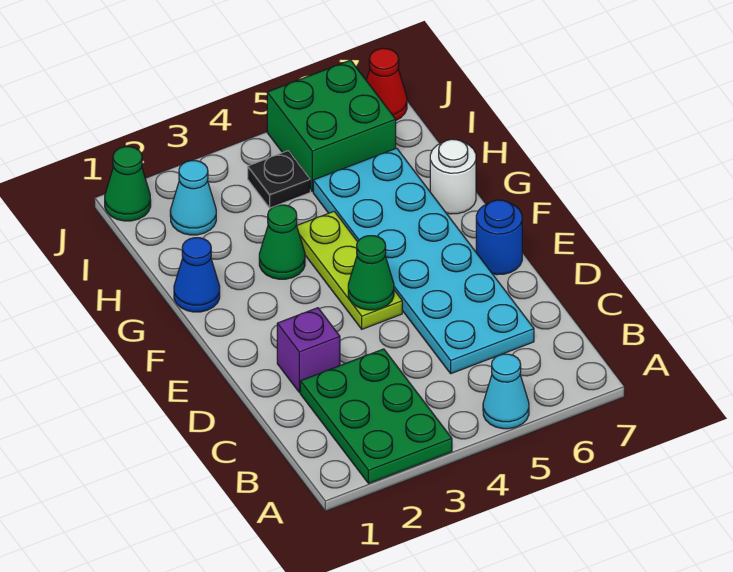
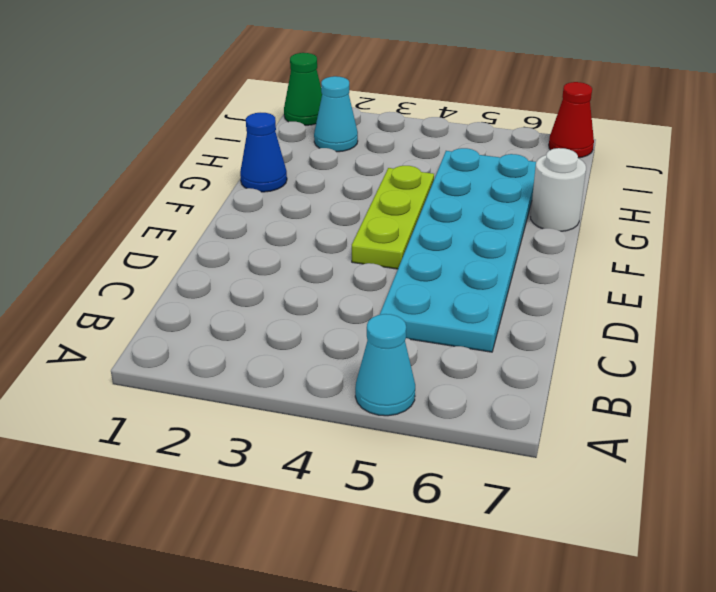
none -> green plate A2:C3 level 1
none -> purple brick D2 level 1
none -> blue round brick E7 level 1

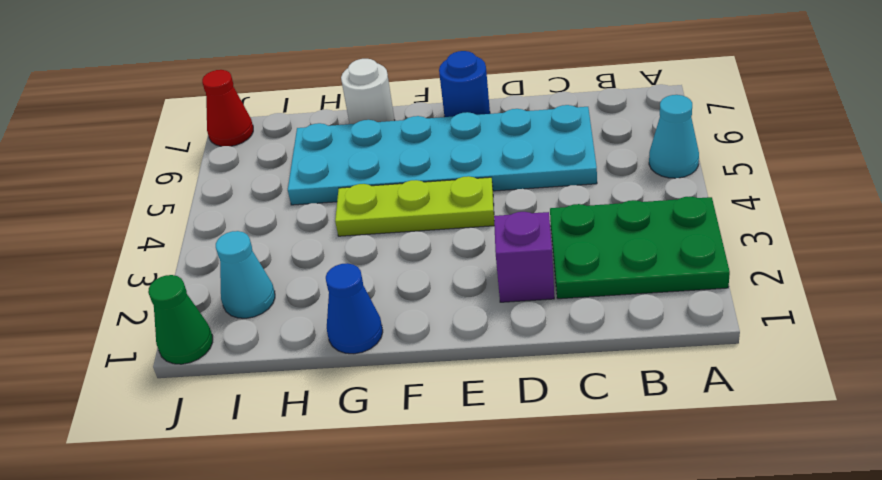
none -> green cone G3 level 1
none -> black plate I4 level 1
none -> green brick I5:J6 level 1

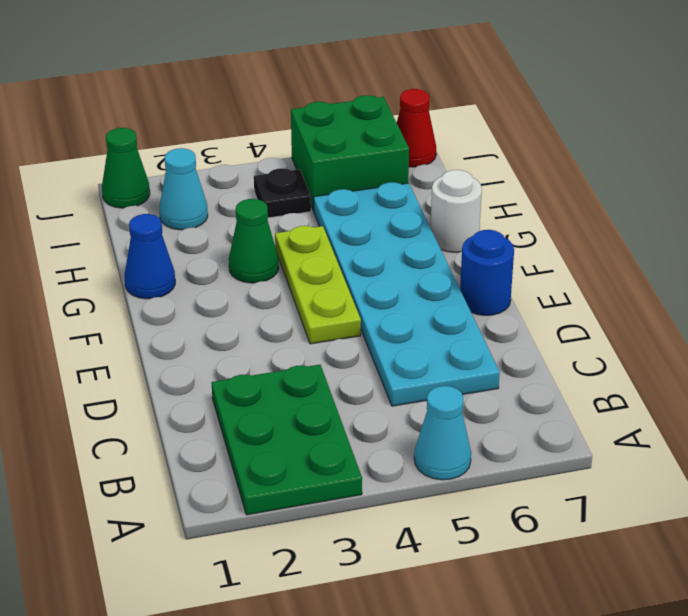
none -> purple brick D2 level 1
none -> green cone E4 level 2

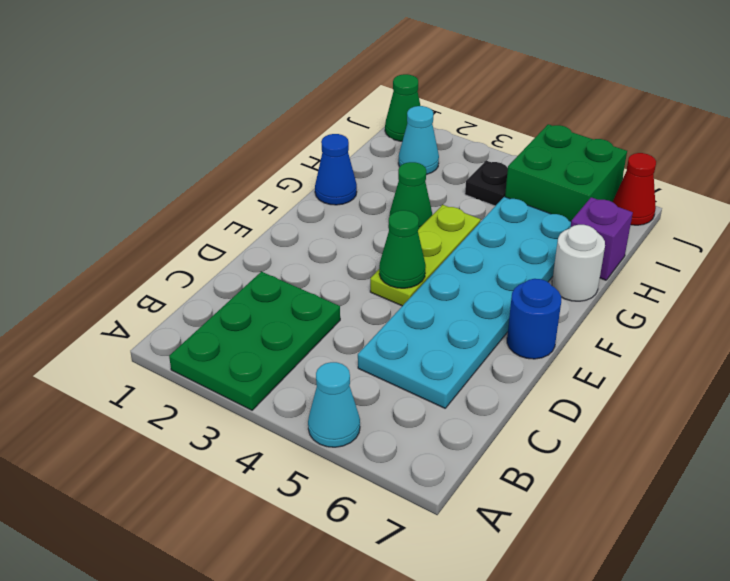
purple brick H7 level 1 -> purple brick D2 level 1

